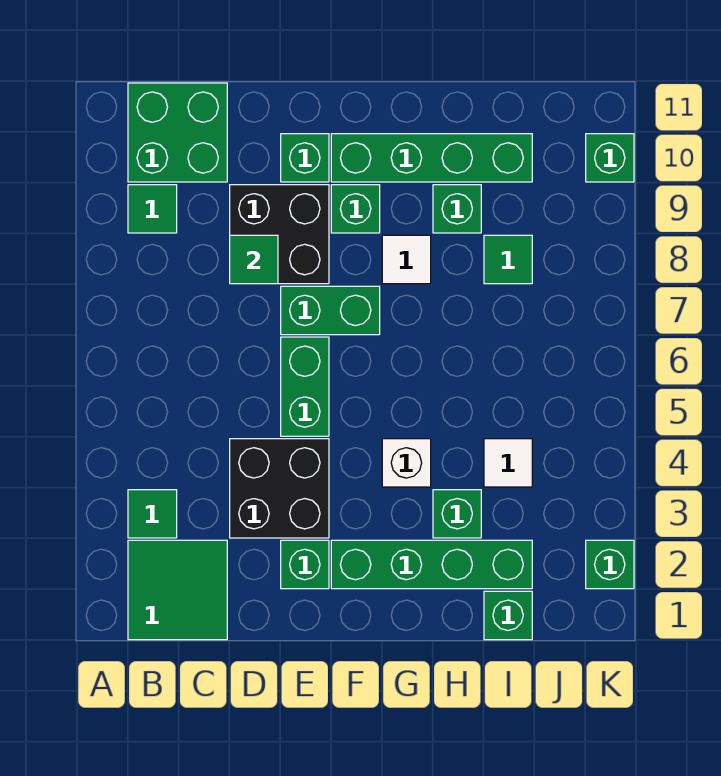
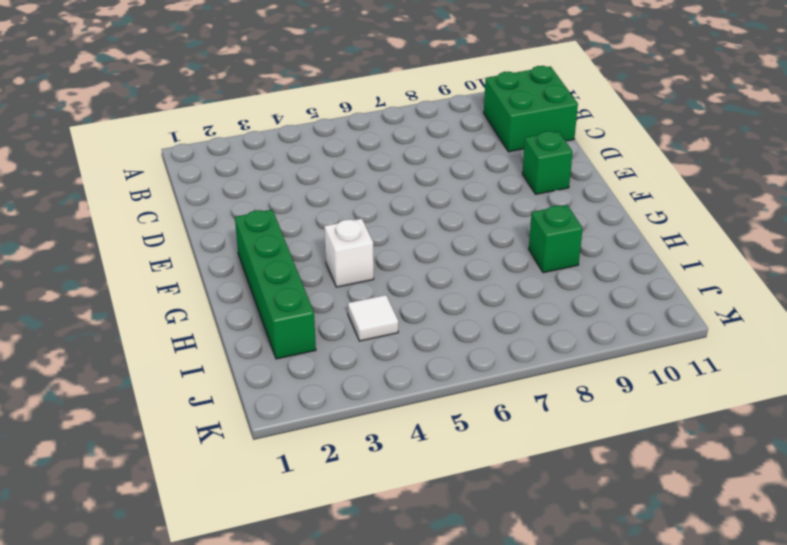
none -> green tile B1:C2 level 1
none -> green tile B3 level 1
none -> green tile B9 level 1

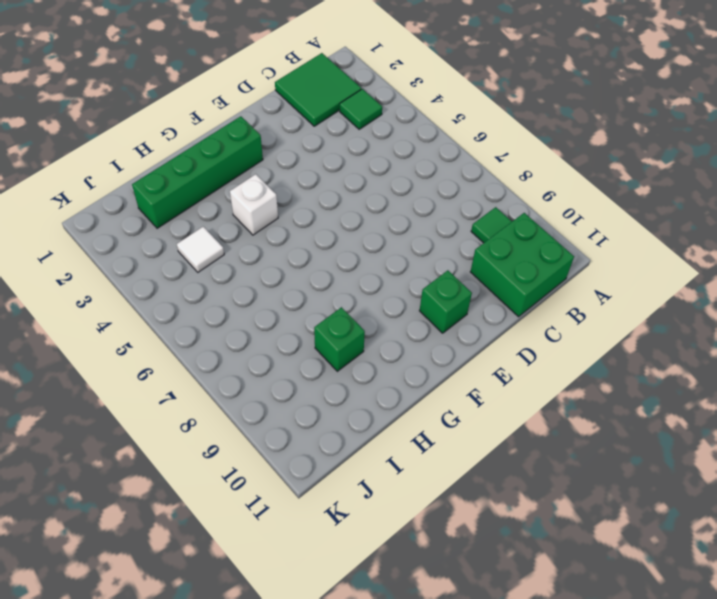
none -> black brick D3:E4 level 1
none -> black brick D8:E9 level 1
none -> green brick E2 level 1

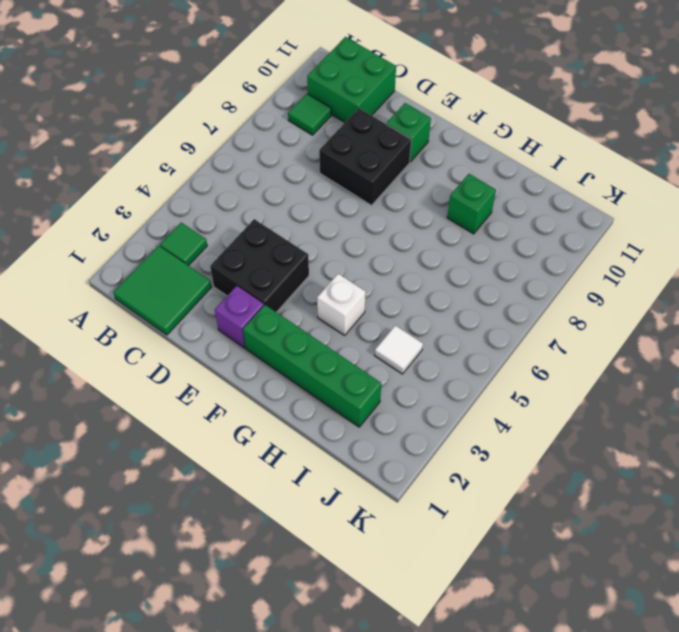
purple brick E2 level 1 -> green brick E2 level 1
none -> green brick E5:E6 level 1
none -> green brick E7:F7 level 1
none -> green brick F9 level 1

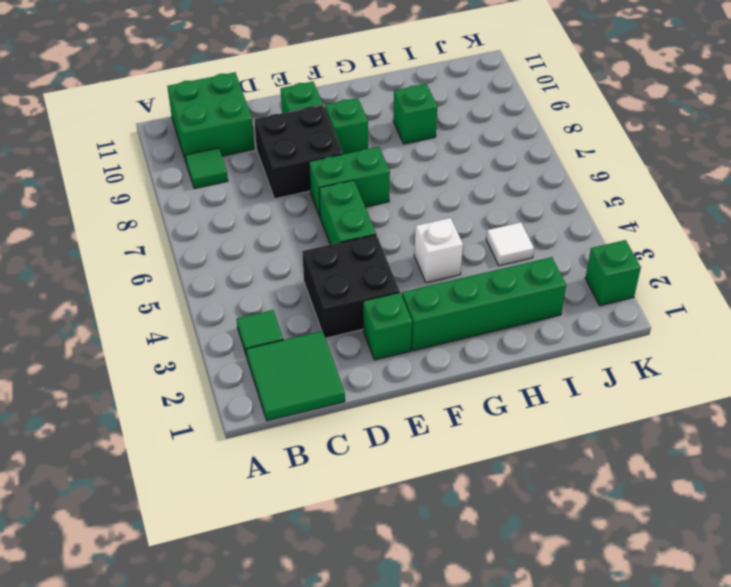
none -> green brick F10:I10 level 1
none -> white tile G8 level 1
none -> green brick H3 level 1

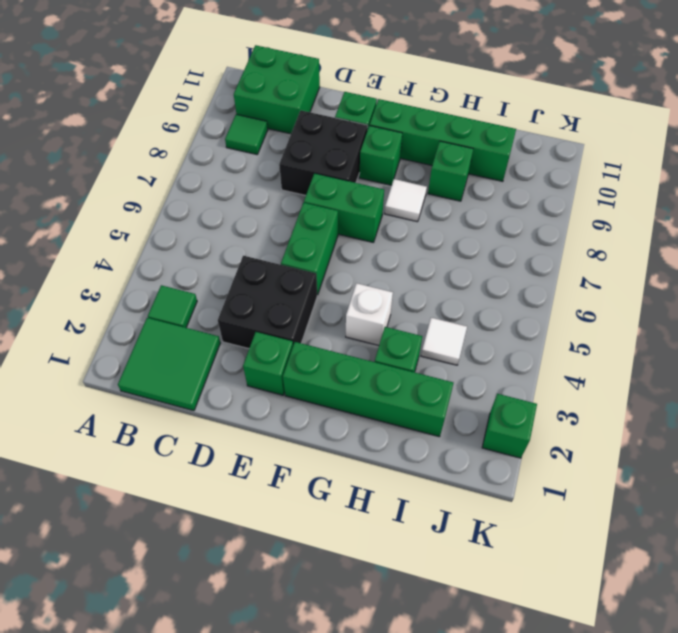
none -> green brick I1 level 1
none -> green tile I8 level 1
none -> green brick K10 level 1

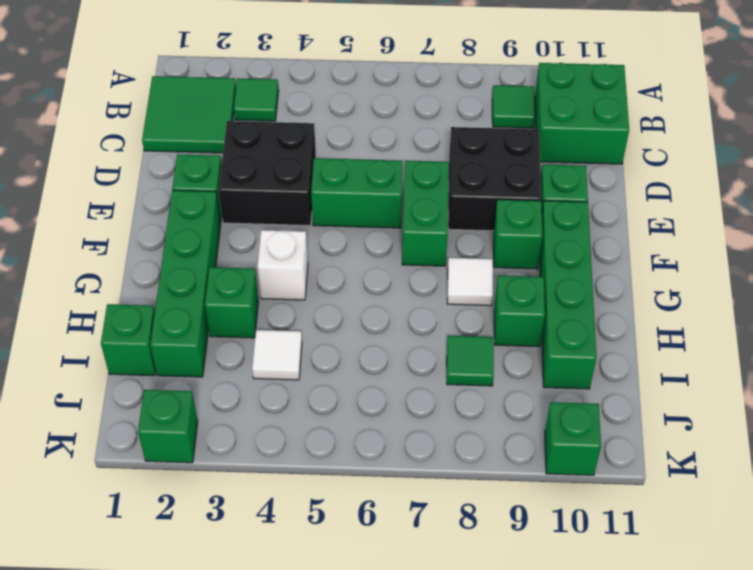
none -> green tile D8 level 2

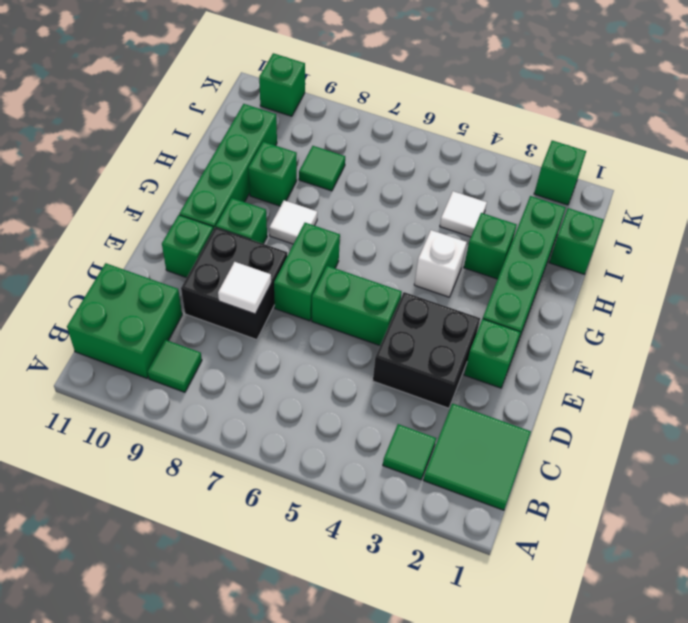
white tile D8 level 2 -> green tile D8 level 2

